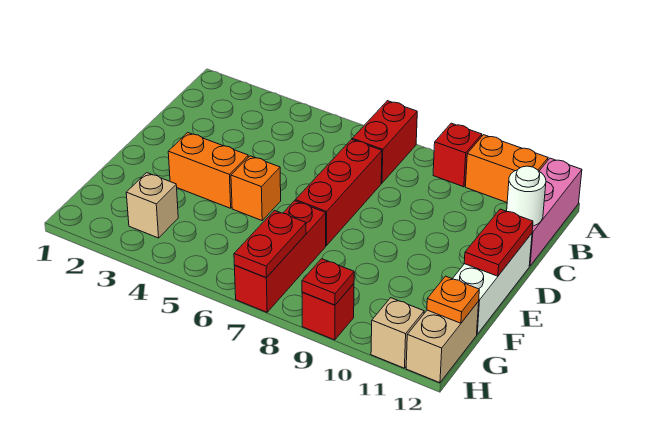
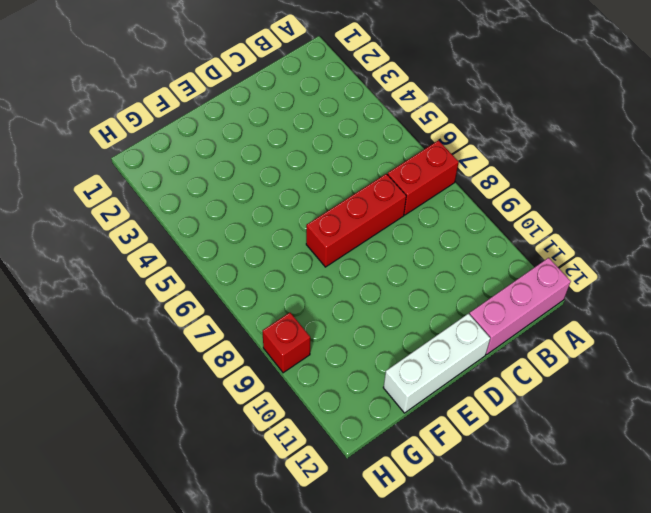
none -> red brick A9 level 1
none -> orange brick A10:A11 level 1
none -> orange brick E3:E4 level 1

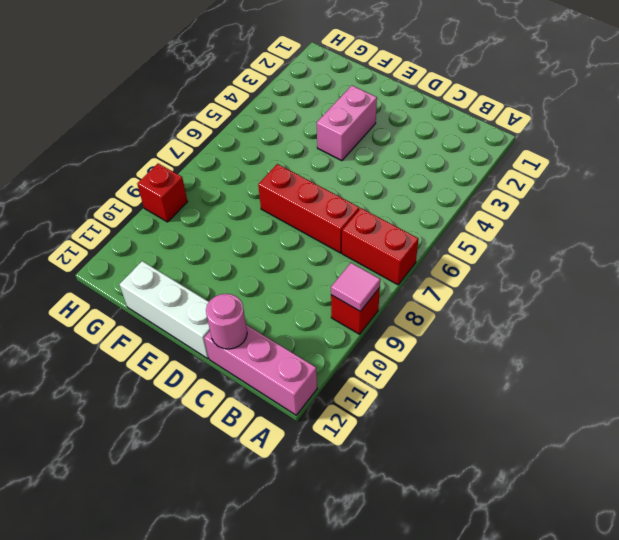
pink tile A9 level 2 -> none
pink round brick C12 level 2 -> white round brick C12 level 2
pink brick E3:E4 level 1 -> orange brick E3:E4 level 1
none -> orange brick A10:A11 level 1
none -> orange brick E5 level 1
none -> red brick F7:H7 level 1

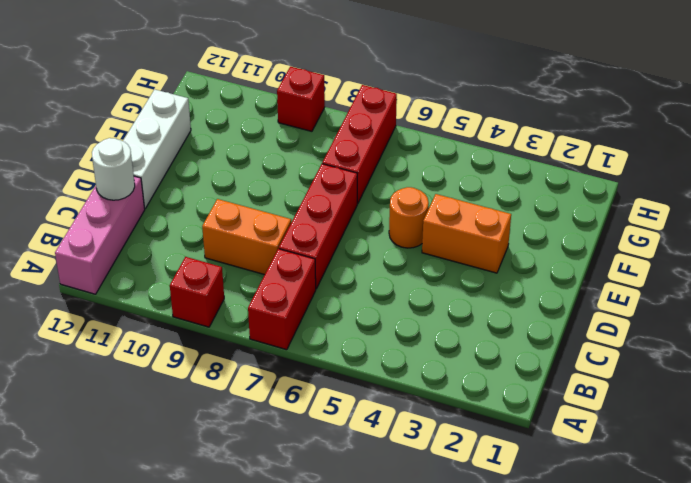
orange brick C8:C9 level 1 -> orange brick A10:A11 level 1
orange round brick E5 level 1 -> orange brick E5 level 1
none -> tan brick G3 level 1
none -> tan brick G12:H12 level 1
none -> tan brick H11 level 1

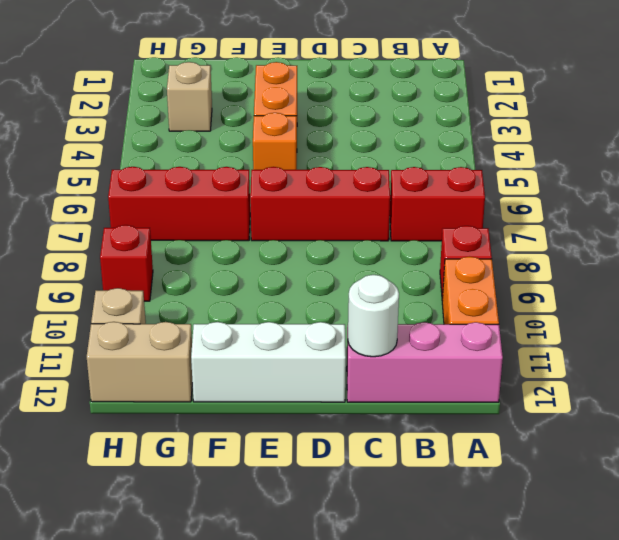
none -> red plate D12:E12 level 2
none -> red plate G7:H7 level 2
none -> orange plate G12 level 2

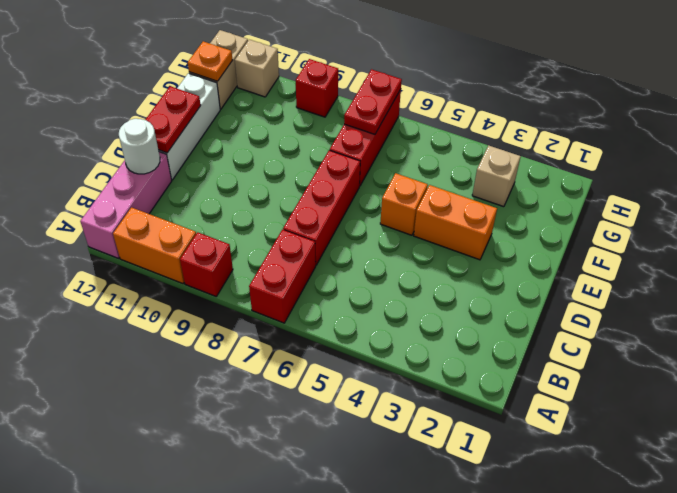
none -> red plate H9 level 2

